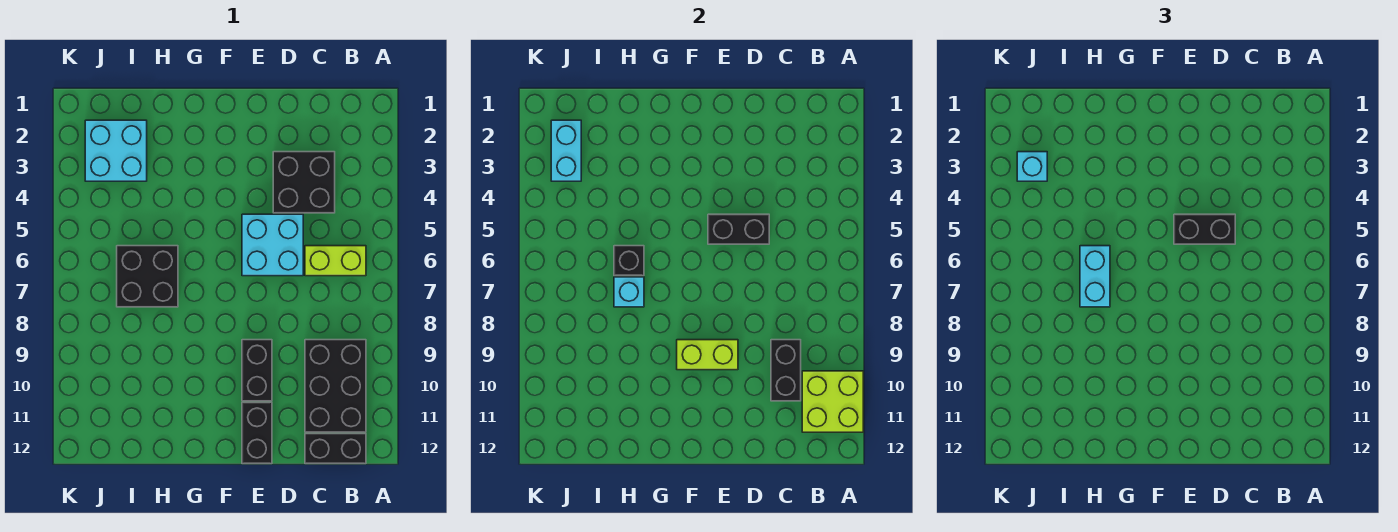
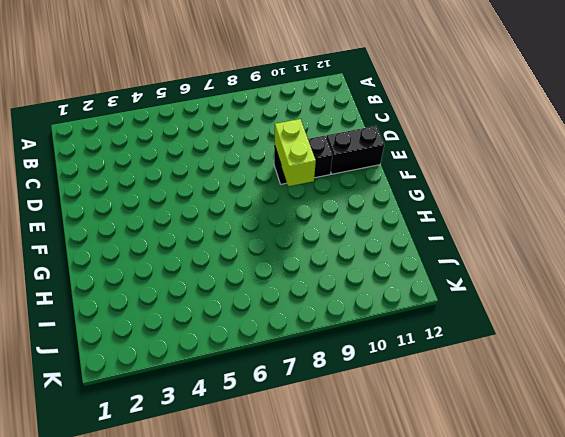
none -> lime brick B6:C6 level 1
none -> black brick B9:C11 level 1
none -> black brick B12:C12 level 1

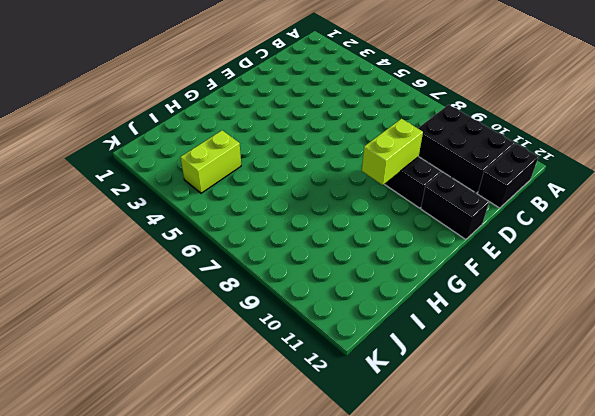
lime brick I4:J4 level 1 -> lime brick B6:C6 level 1
none -> black brick C3:D4 level 1
none -> cyan brick D5:E6 level 1
none -> black brick H6:I7 level 1

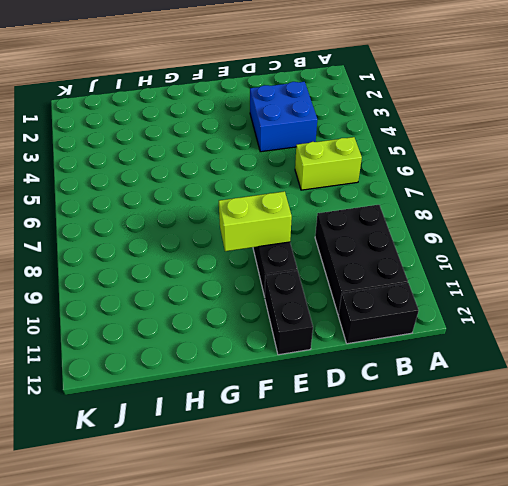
blue brick C3:D4 level 1 -> black brick C3:D4 level 1
none -> cyan brick D5:E6 level 1
none -> black brick H6:I7 level 1
none -> cyan brick I2:J3 level 1

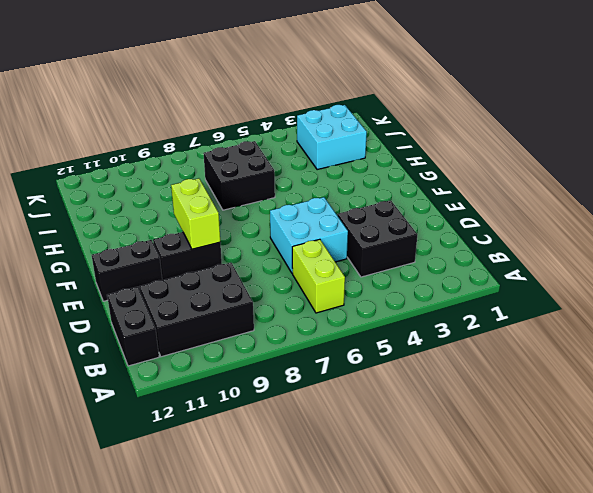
none -> lime brick A10:B11 level 2
none -> black brick C9:C10 level 2
none -> black brick D5:E5 level 2

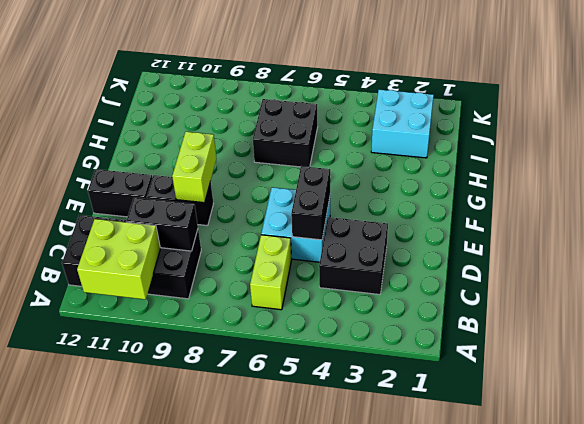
none -> black brick H6 level 2
none -> cyan brick H7 level 2
none -> cyan brick J2:J3 level 2

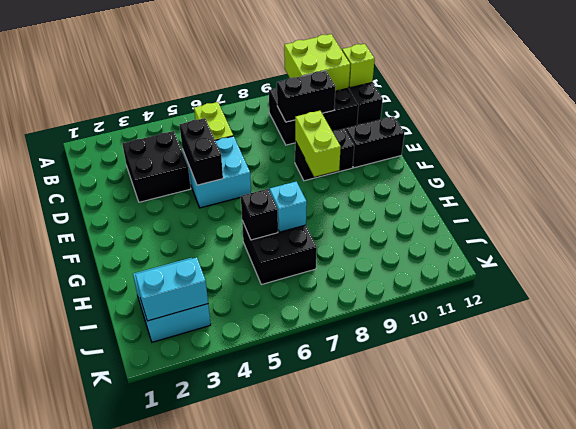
lime brick B12 level 2 -> none
none -> black brick D5:E5 level 3
none -> cyan brick H6:H7 level 3
none -> cyan brick J3 level 3

